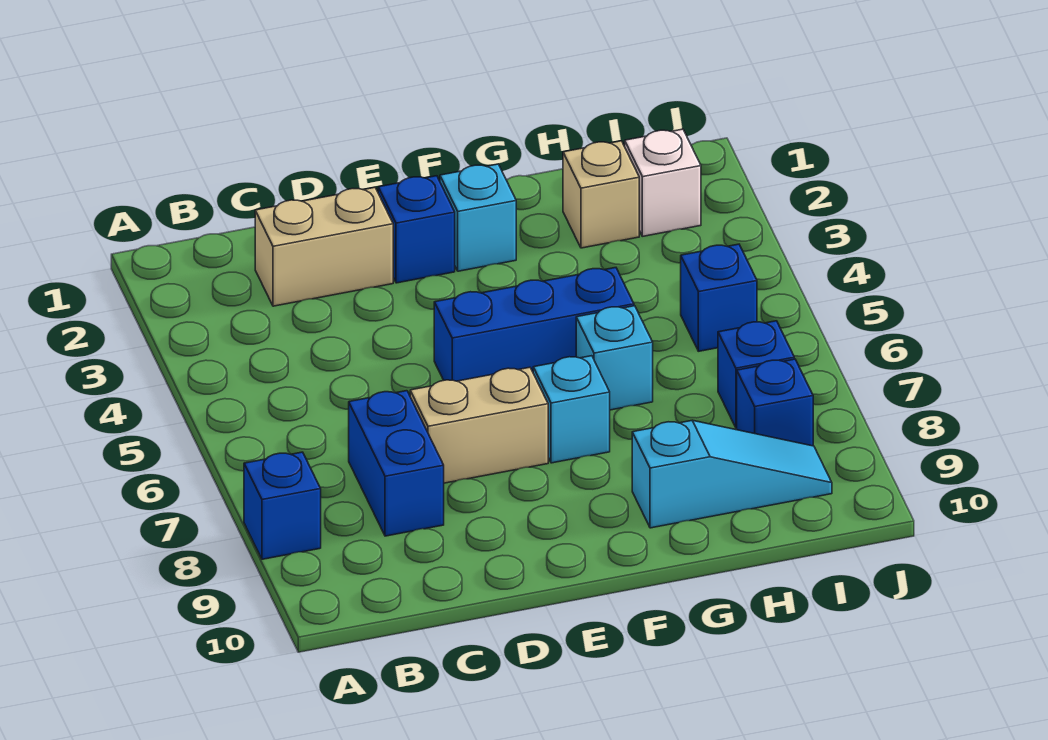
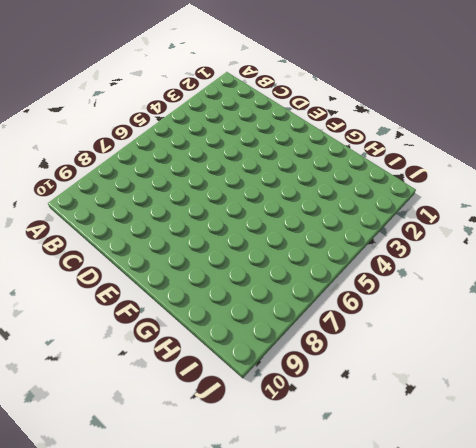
none -> blue brick A8 level 1
none -> tan brick C2:D2 level 1
none -> blue brick C7:C8 level 1

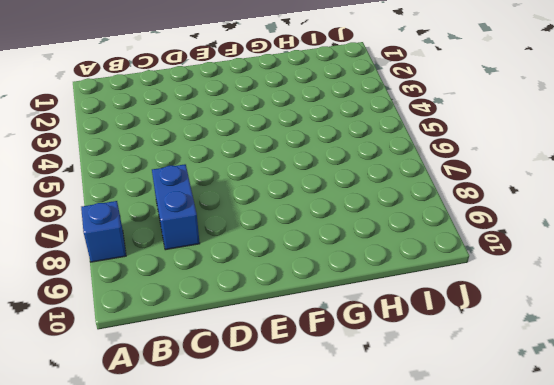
none -> tan brick C2:D2 level 1
none -> tan brick D7:E7 level 1
none -> blue brick E2 level 1

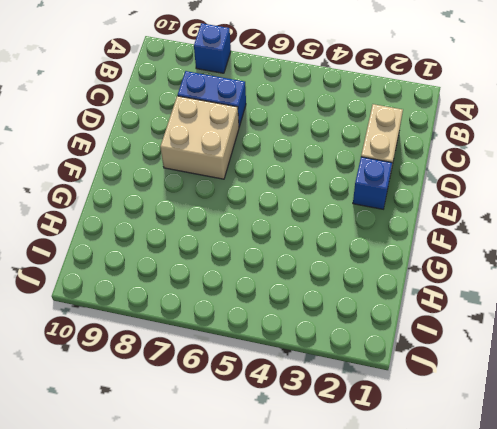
tan brick D7:E8 level 1 -> tan brick D7:E7 level 1
none -> blue brick E5:G5 level 1
none -> cyan brick F2 level 1
none -> cyan brick F7 level 1

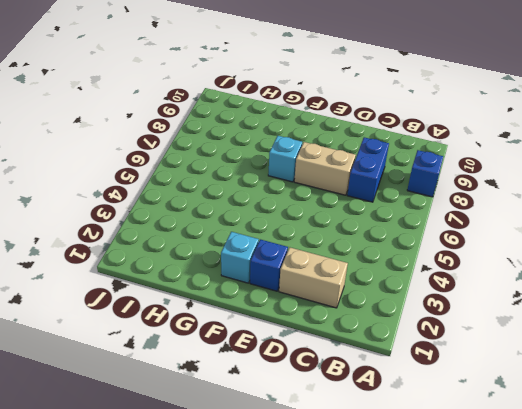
none -> blue brick E5:G5 level 1
none -> cyan brick G6 level 1
none -> cyan slope G9:I9 level 1 top G

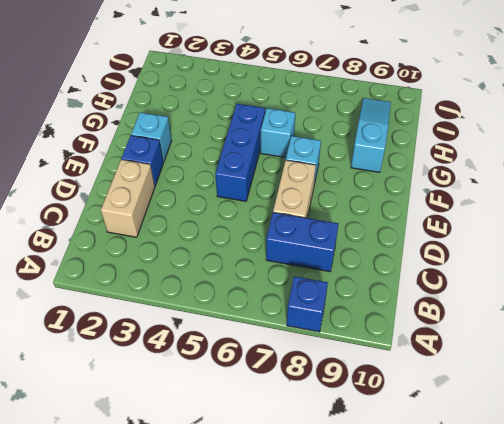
none -> tan brick H2 level 1
none -> white brick I2 level 1
none -> blue brick I5 level 1

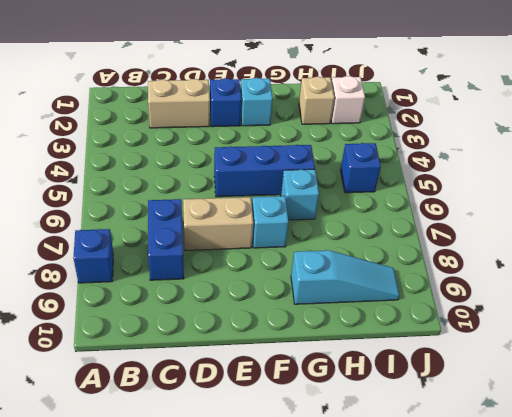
none -> blue brick I7 level 1
none -> blue brick I8 level 1

